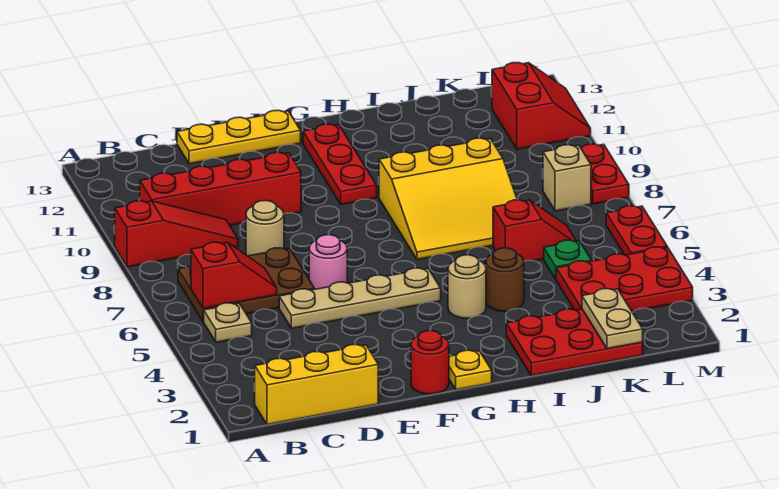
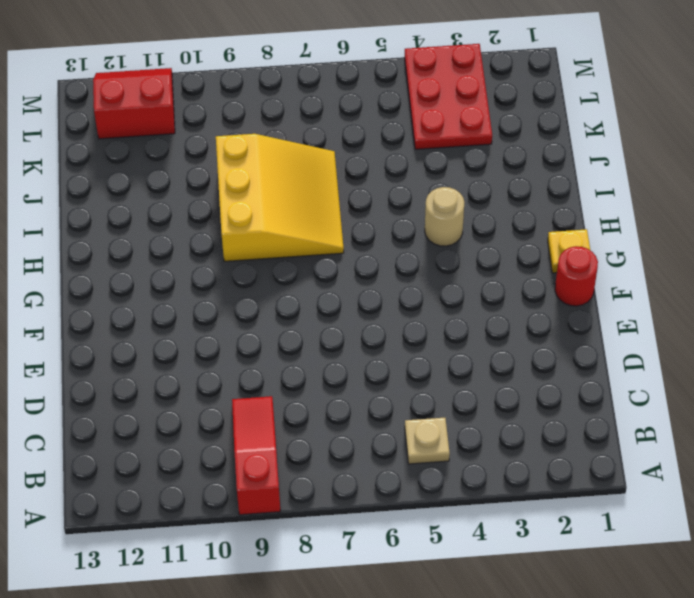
none -> yellow brick B1:D1 level 1
none -> brown plate B6:D7 level 1
none -> red brick B10:E10 level 1

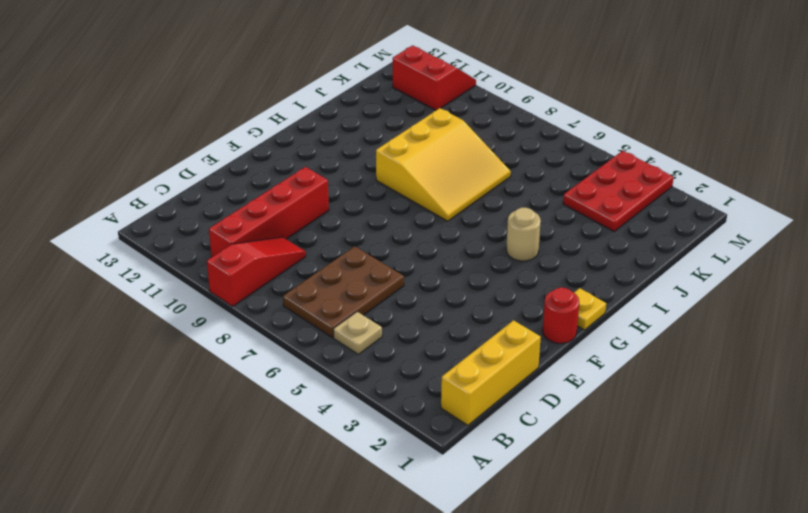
none -> tan plate D5:G5 level 1
none -> tan round brick D8 level 1
none -> yellow plate D13:F13 level 1

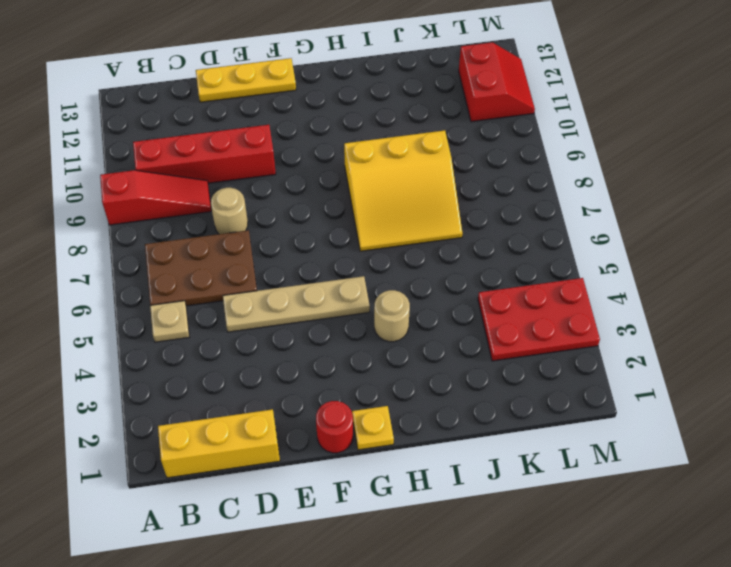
none -> pink round brick E6 level 1
none -> red plate G10:G12 level 1
none -> red plate I1:K2 level 1

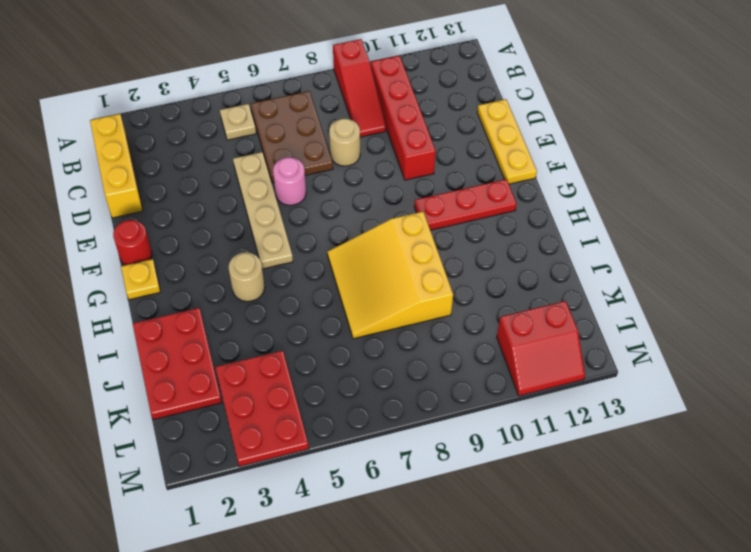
none -> brown round brick I4 level 1
none -> red slope J6:K6 level 1 top J
none -> green plate K5 level 1

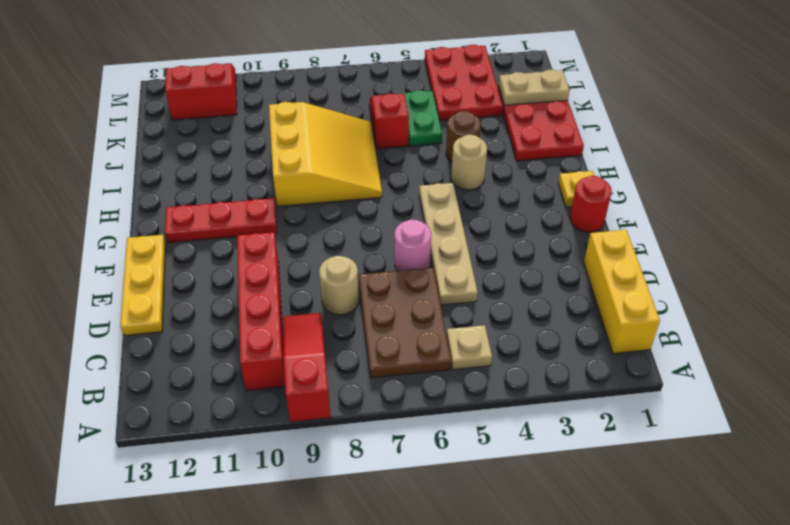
green plate J5:K5 level 1 -> green plate K5 level 1
none -> tan brick L8 level 1
none -> red plate M5:M6 level 1
none -> red plate M8:M9 level 1

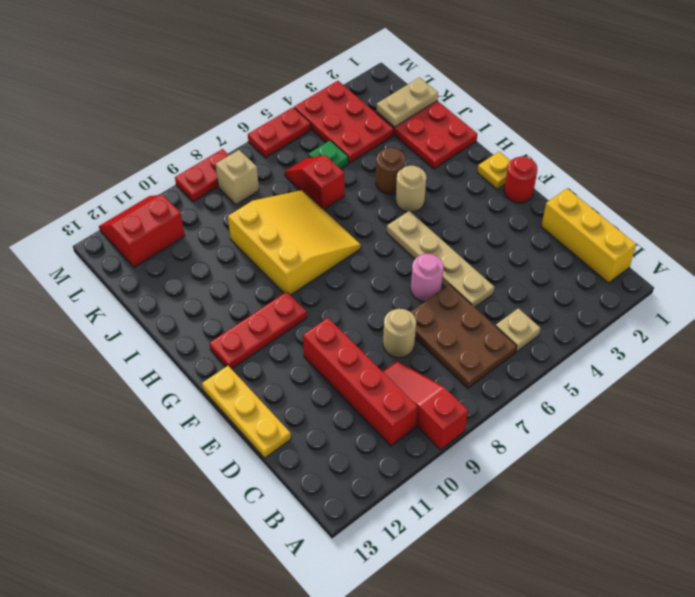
none -> red slope B6:C6 level 2 top B

